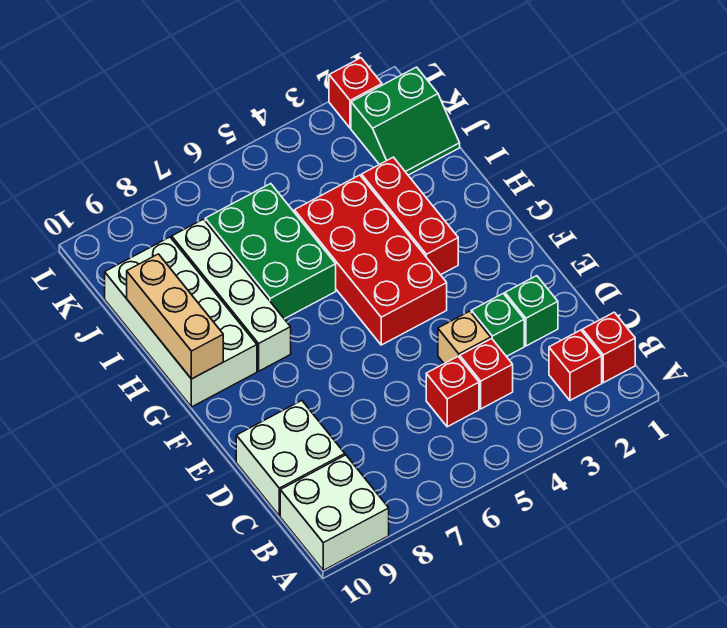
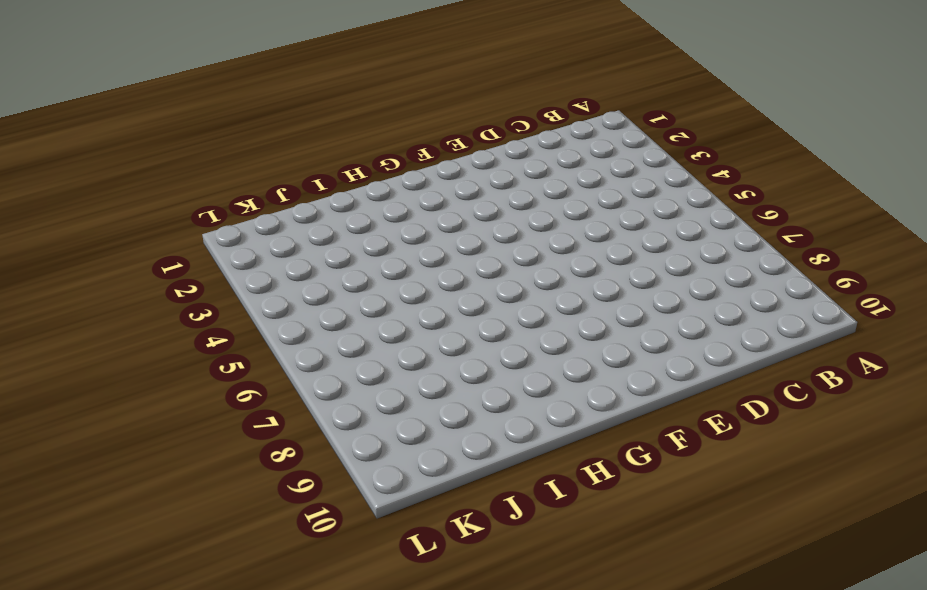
none -> white brick A9:B10 level 1
none -> red brick B1 level 1
none -> red brick B2 level 1

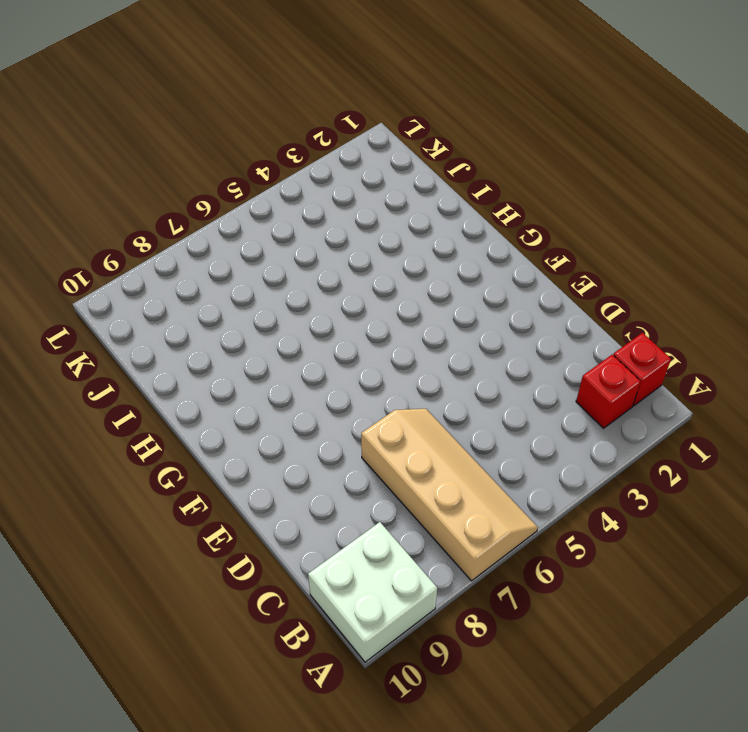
tan slope A6:D7 level 1 top 7 -> none
none -> red brick C4 level 1
none -> red brick C5 level 1
none -> white brick C9:D10 level 1

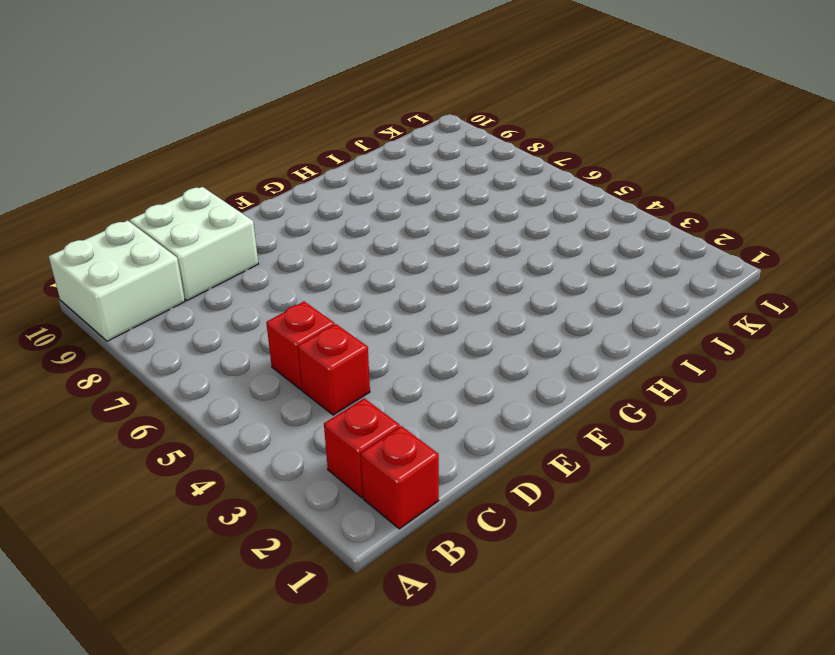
none -> green brick D2 level 1
none -> green brick D3 level 1
none -> tan brick D4 level 1

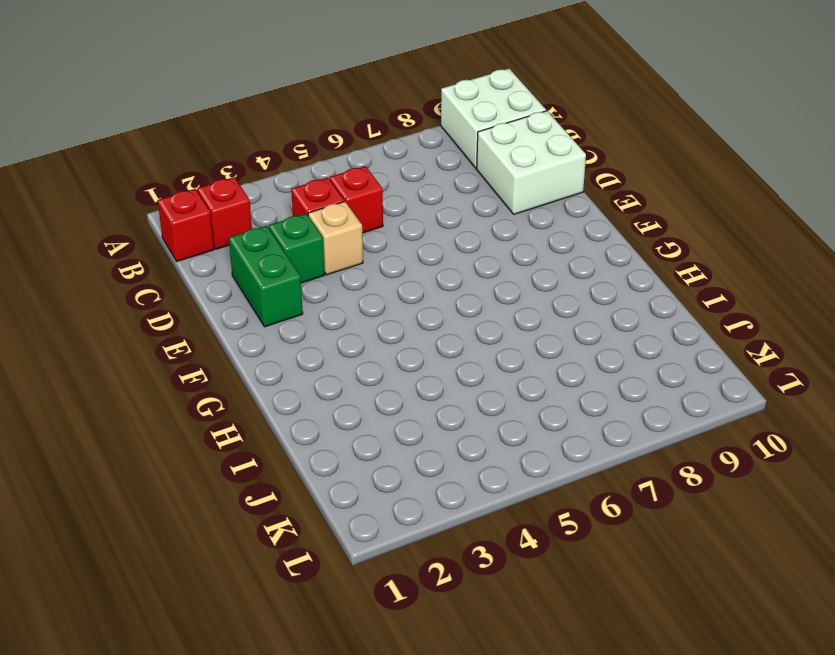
green brick D2:E2 level 1 -> green brick D2 level 1
none -> red brick F4:I5 level 1
none -> red brick G3:I3 level 1
none -> white brick G8:J8 level 1

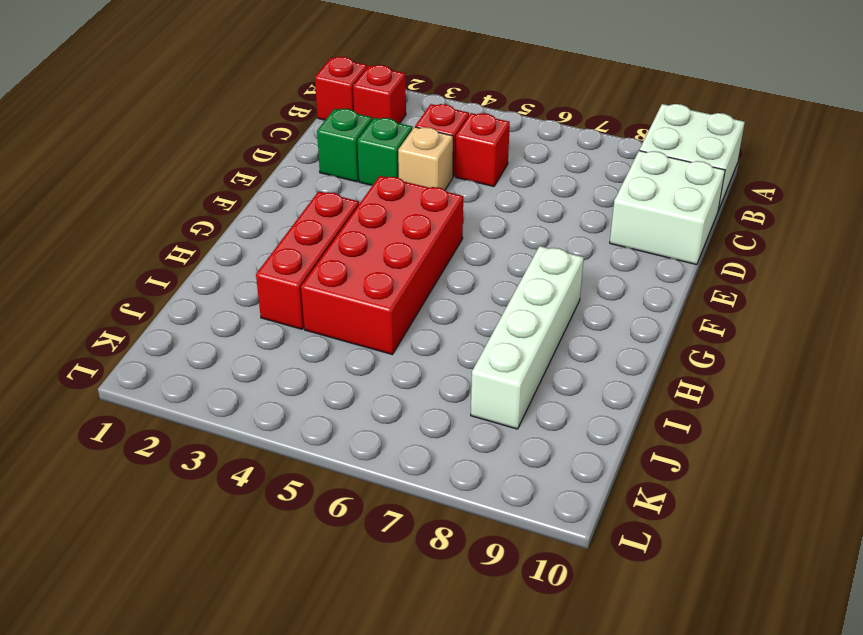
none -> white brick G9:J10 level 1
none -> green brick H6:J7 level 1
none -> green slope J1:K2 level 1 top K

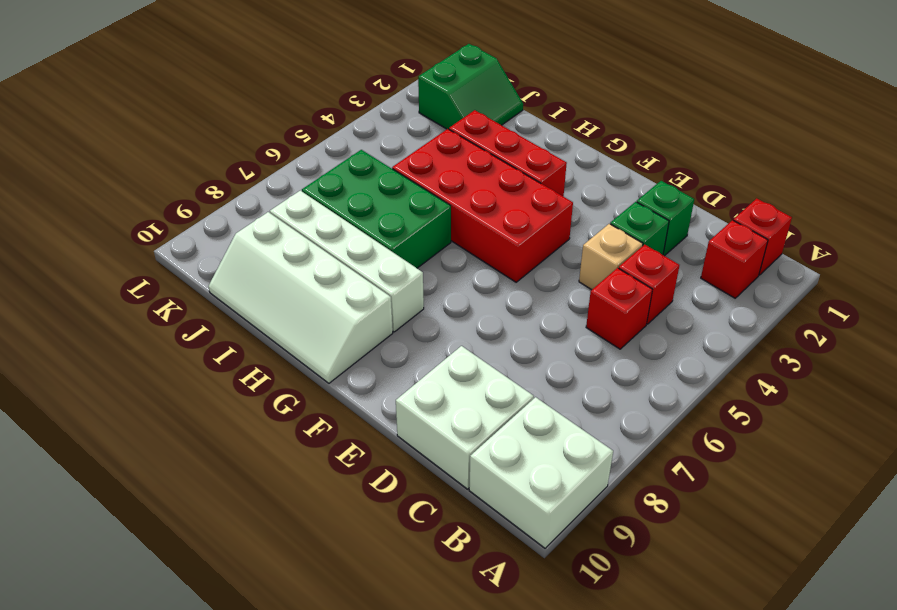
white slope G9:J10 level 1 top 9 -> white brick G9:J10 level 1
none -> red brick L2 level 1
none -> tan brick G10:I10 level 2

